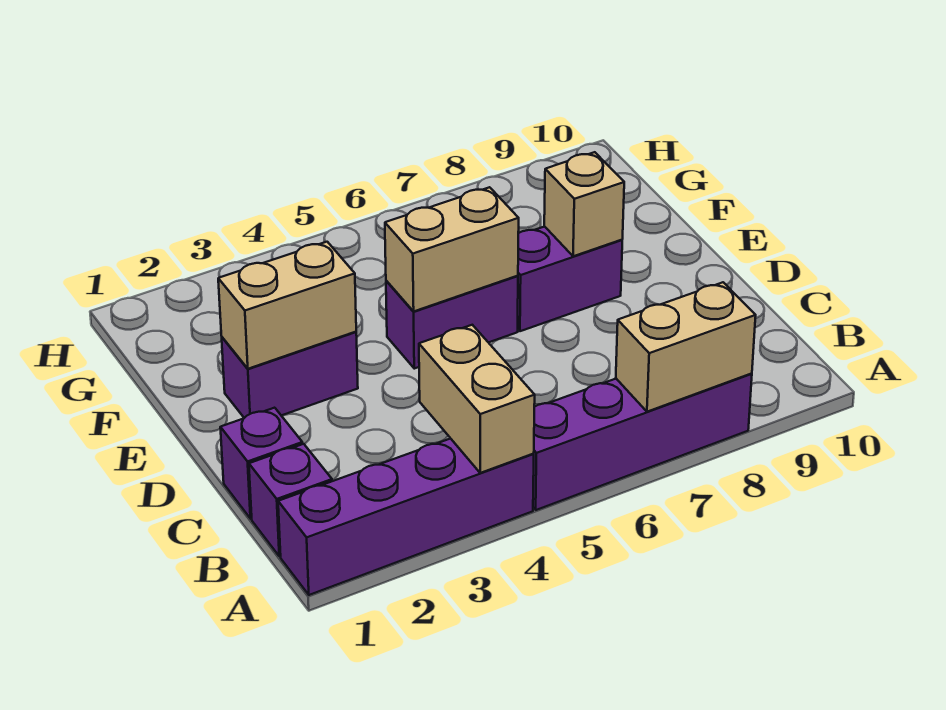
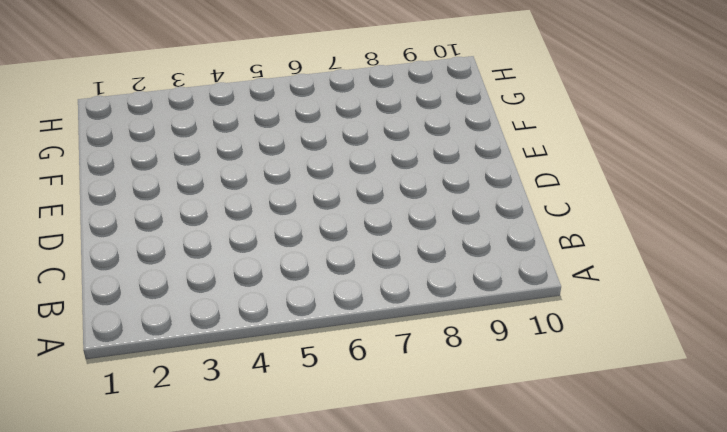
none -> purple brick A1:A4 level 1
none -> purple brick A5:A8 level 1
none -> purple brick B1 level 1

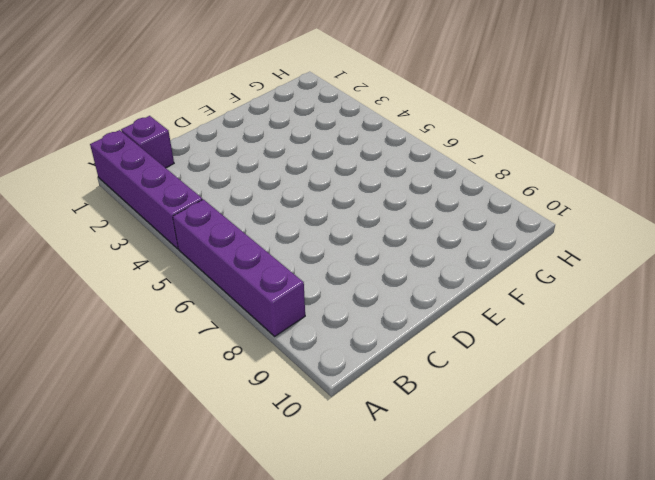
none -> purple brick C1 level 1
none -> purple brick E2:E3 level 1
none -> purple brick E5:E6 level 1

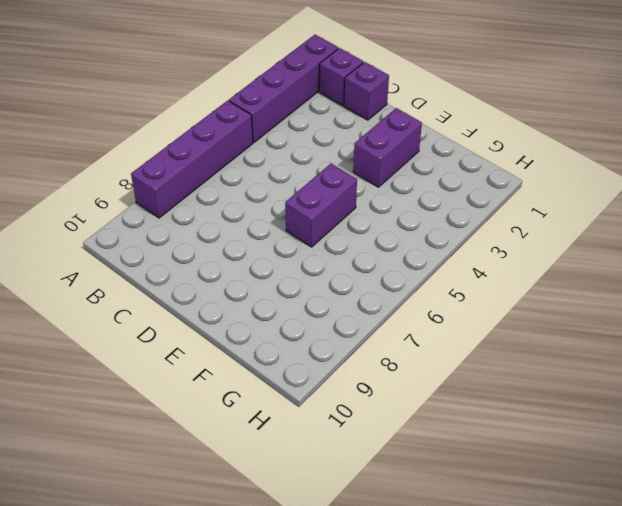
none -> purple brick E7:E8 level 1
none -> tan brick A4:B4 level 2
none -> tan brick A7:A8 level 2

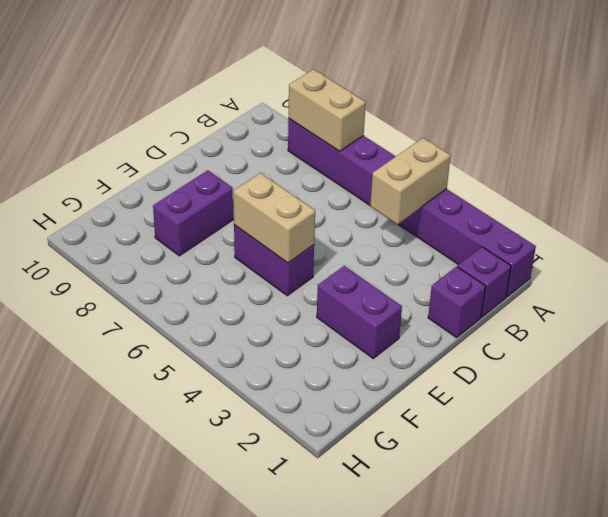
purple brick E8:F8 level 1 -> purple brick E7:E8 level 1
none -> tan brick E2:E3 level 2
none -> tan brick E8 level 2

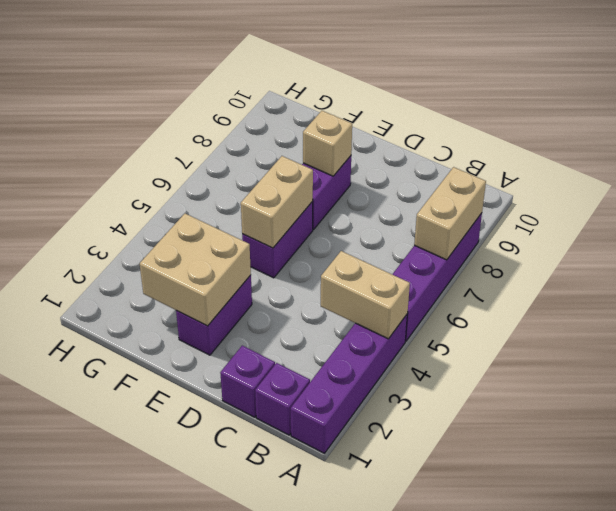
tan brick E2:F3 level 2 -> tan brick E2:E3 level 2

